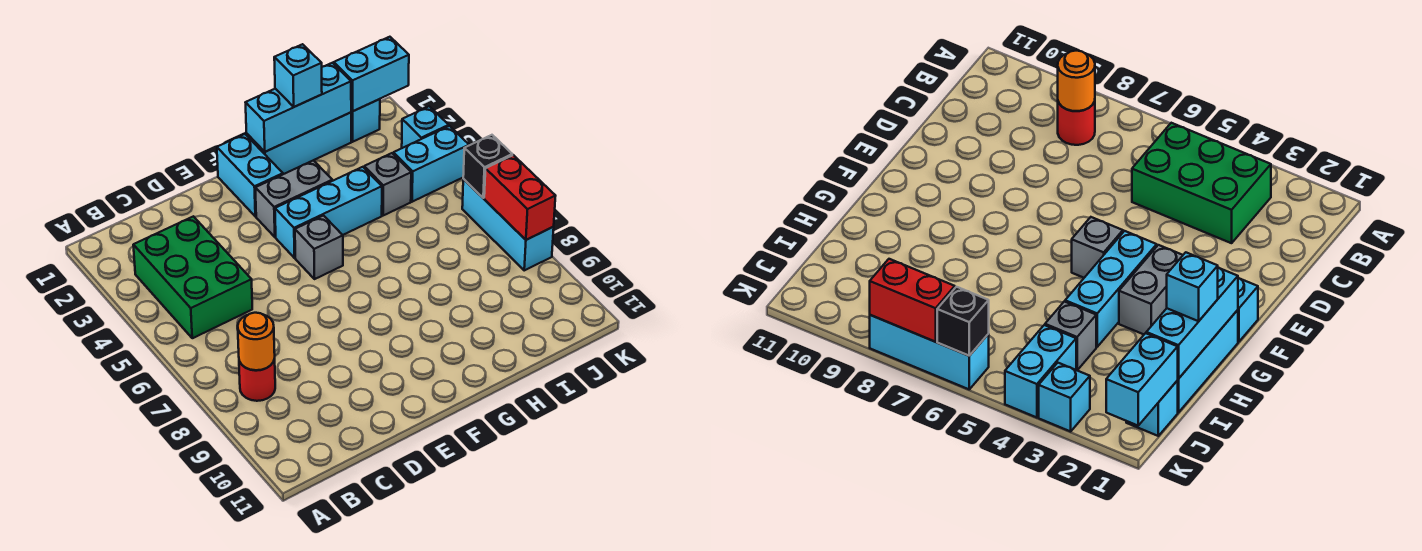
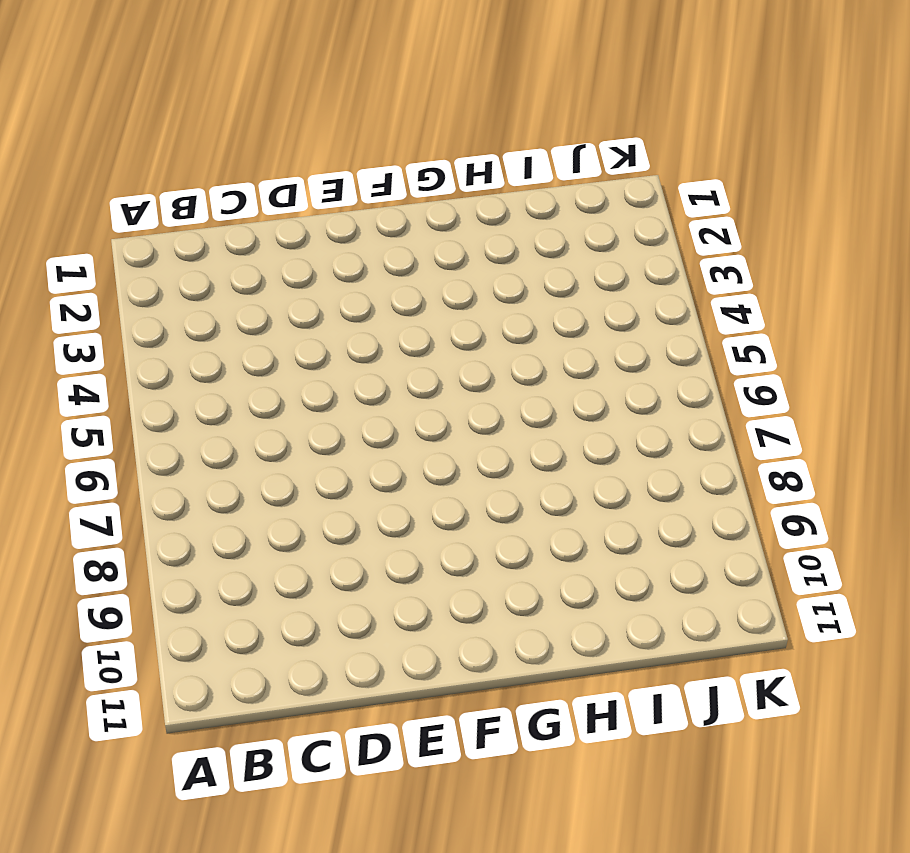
none -> green brick B3:C5 level 1
none -> red round brick B8 level 1
none -> cyan brick F1:F2 level 1

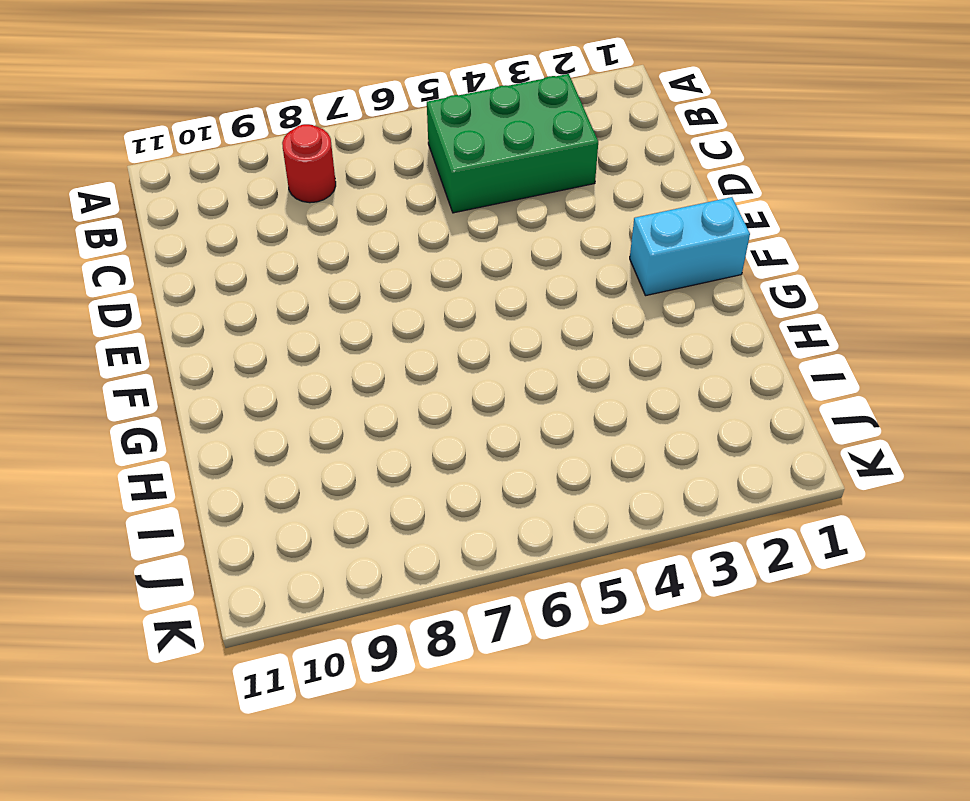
none -> grey brick F3:G3 level 1
none -> cyan brick F4:H4 level 1
none -> grey brick F5 level 1

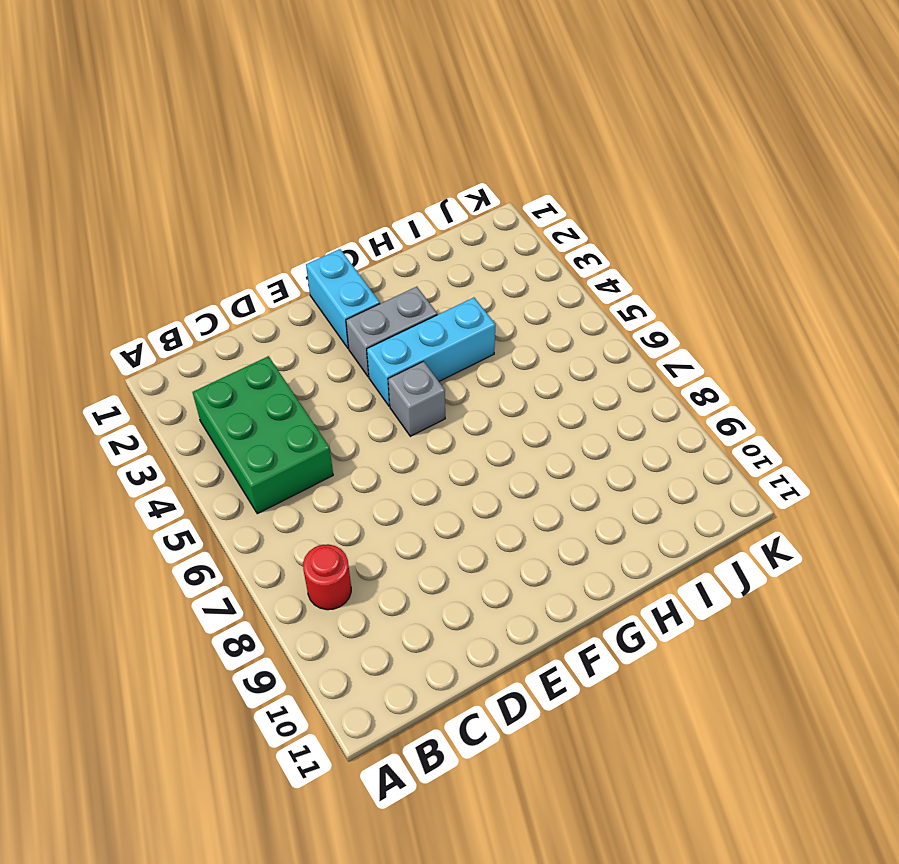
none -> cyan brick G1:I1 level 1
none -> grey brick I4 level 1
none -> cyan brick J1 level 1

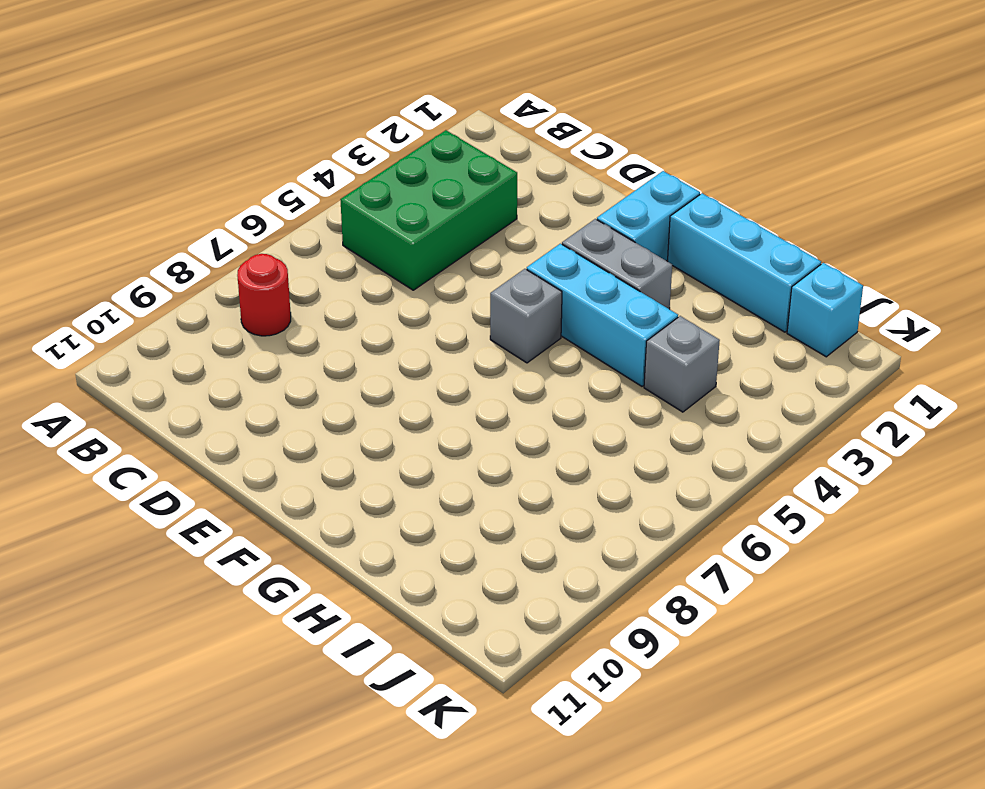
none -> cyan brick J4:K4 level 1
none -> cyan brick K3 level 1
none -> cyan brick K6:K8 level 1

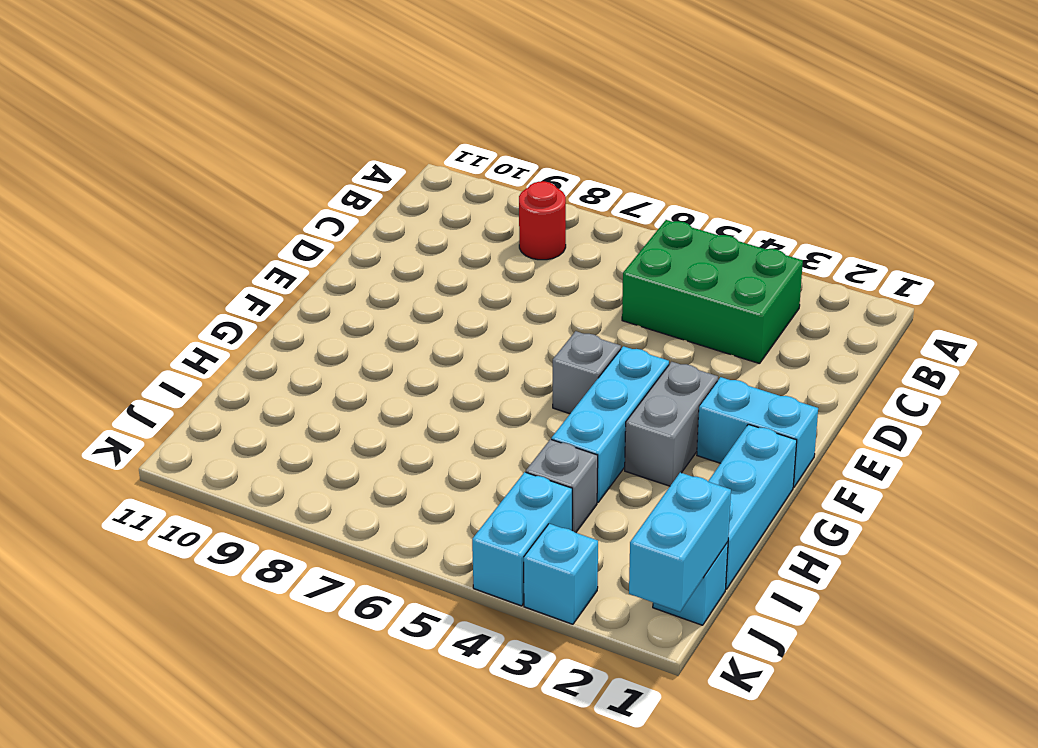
none -> cyan brick K6:K8 level 1
none -> orange round brick B8 level 2
none -> cyan brick G1:I1 level 2

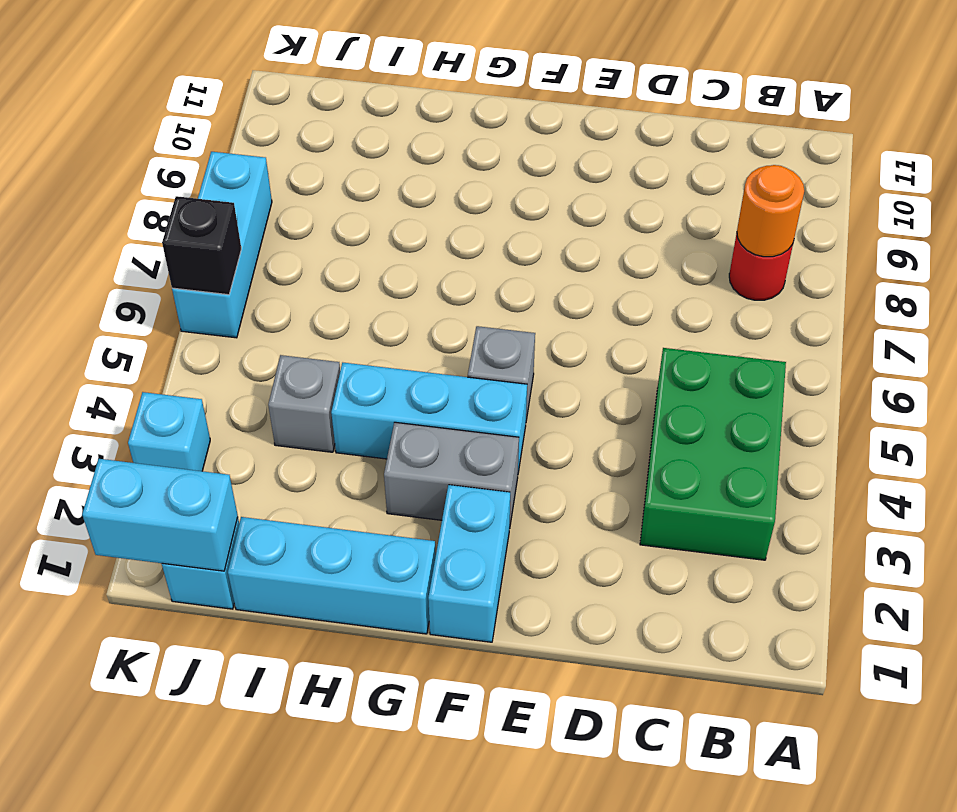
none -> cyan brick J4:K4 level 1
none -> cyan brick G1:I1 level 2
none -> red brick K7:K8 level 2

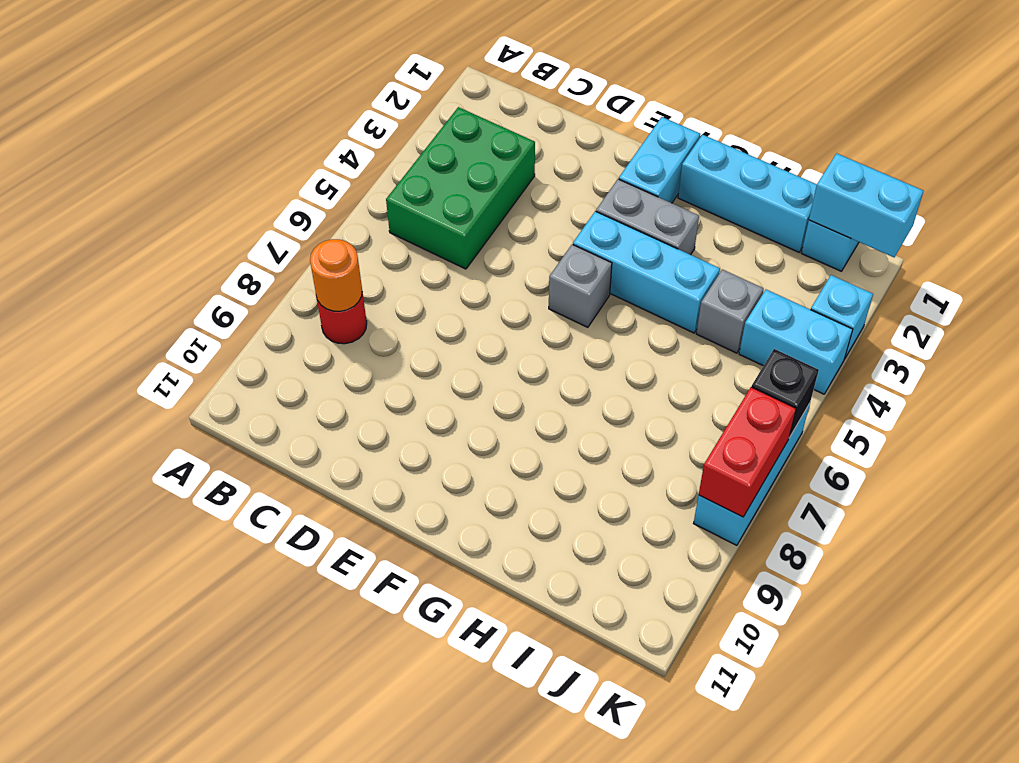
none -> cyan brick G1:I1 level 2
none -> cyan brick H1 level 3

